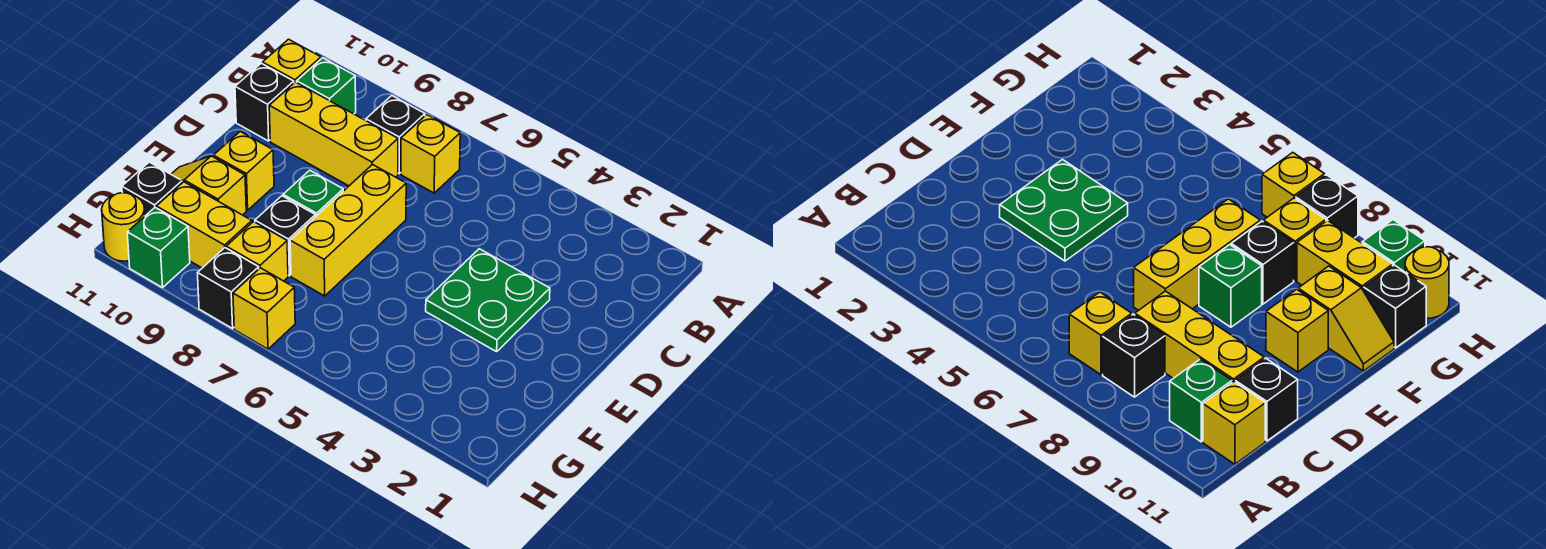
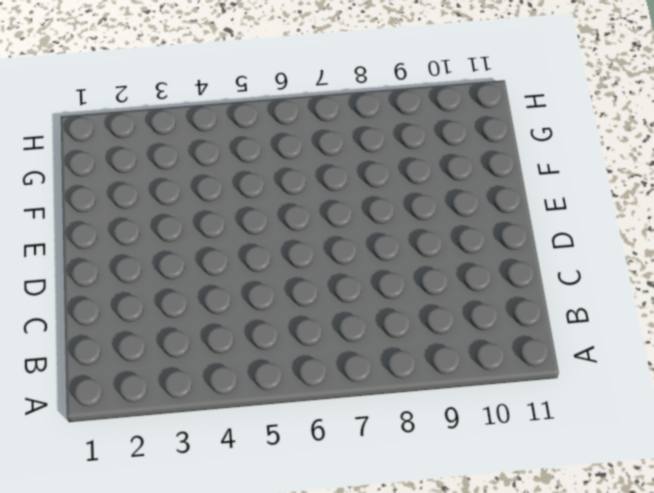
none -> yellow brick B7 level 1
none -> black brick B8 level 1
none -> green brick B10 level 1

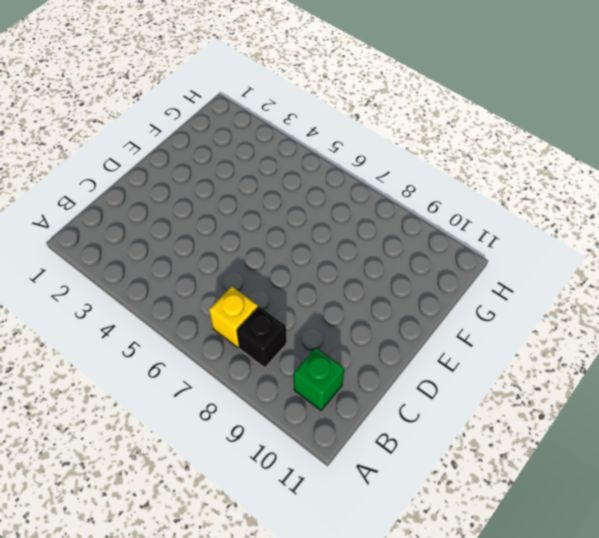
none -> yellow brick B11 level 1
none -> yellow brick C8:C10 level 1
none -> black brick C11 level 1

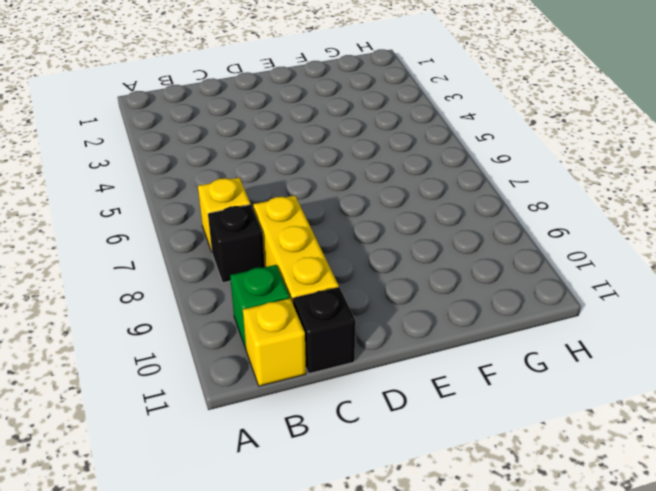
none -> green plate D3:E4 level 1
none -> yellow brick D7:F7 level 1
none -> green brick E8 level 1

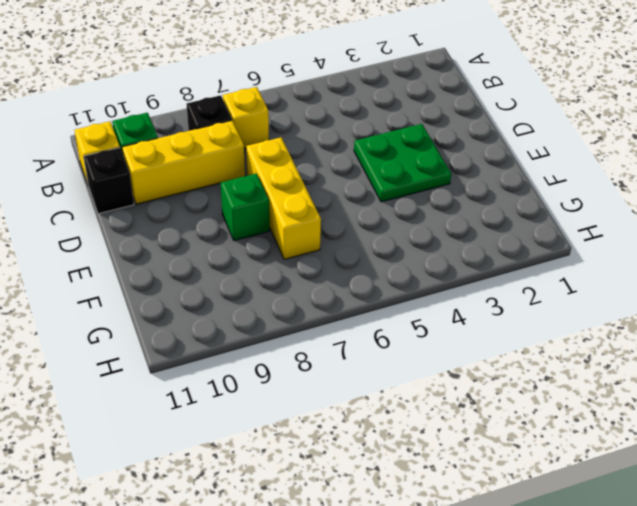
none -> yellow brick E10 level 1
none -> black brick F8 level 1
none -> yellow slope F10:F11 level 1 top 10

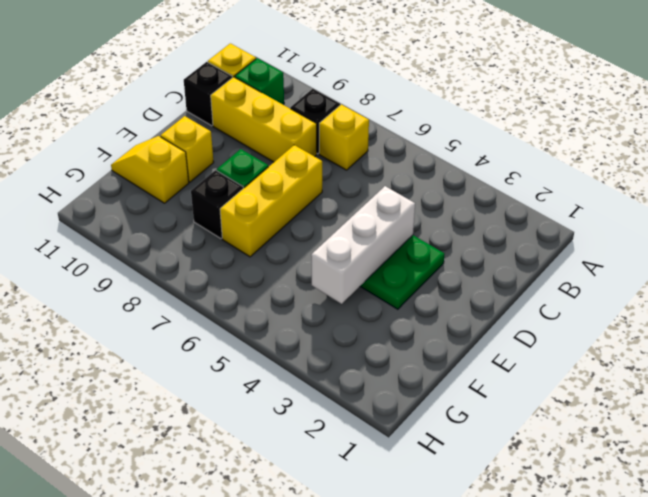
white brick D4:F4 level 2 -> none
none -> yellow brick G8 level 1
none -> yellow brick G9:G10 level 1
none -> black brick G11 level 1

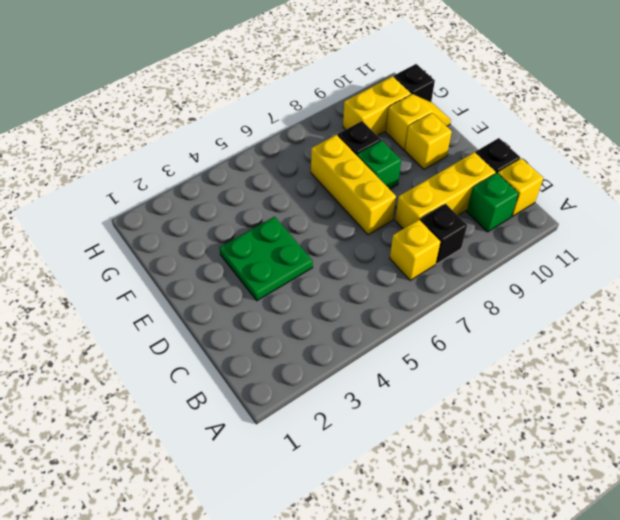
none -> yellow brick G8 level 1
none -> yellow brick H7 level 1
none -> black brick H8 level 1

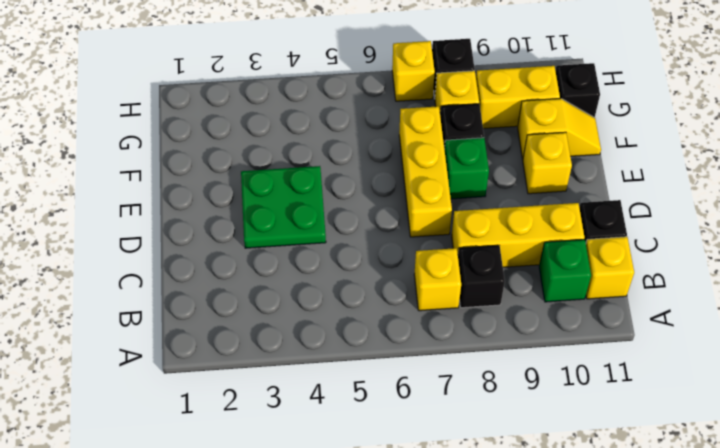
none -> green brick H10 level 1
none -> yellow round brick H11 level 1

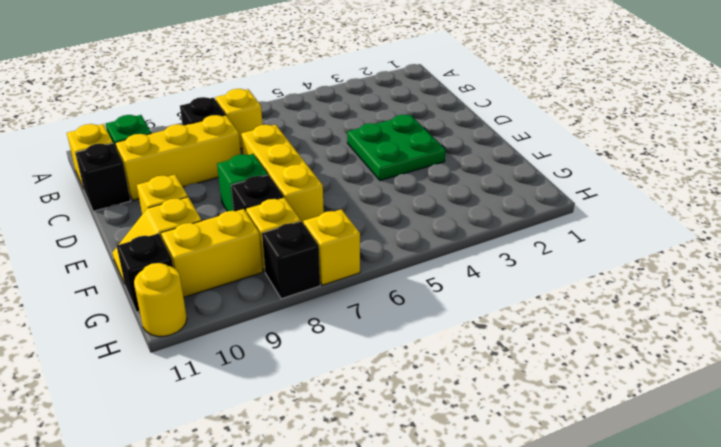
none -> green brick H10 level 1

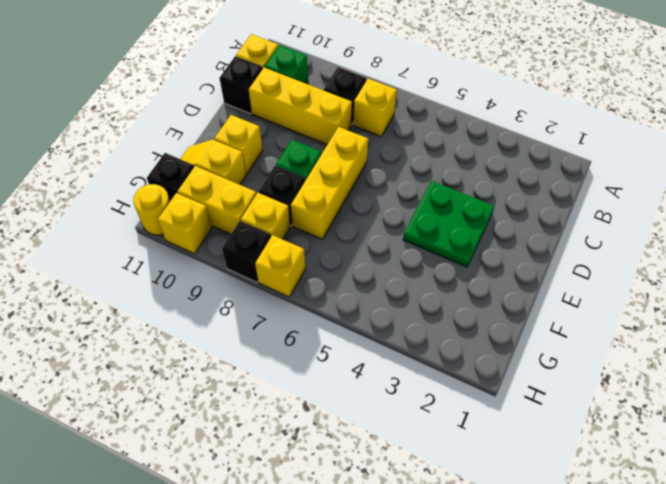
yellow brick H10 level 1 -> green brick H10 level 1

